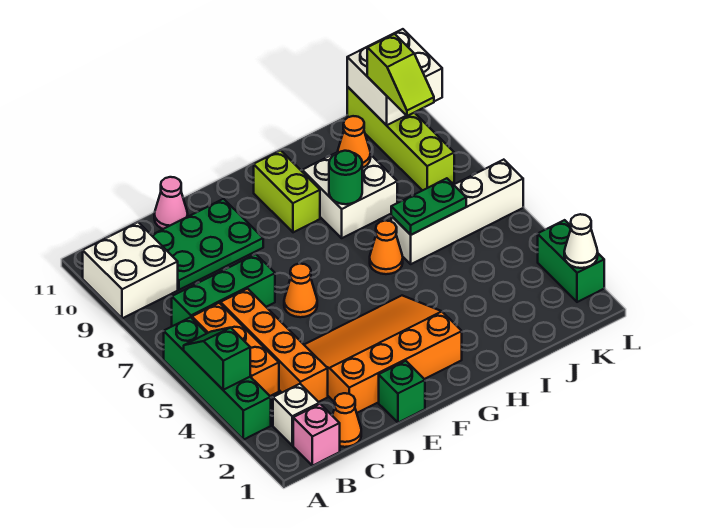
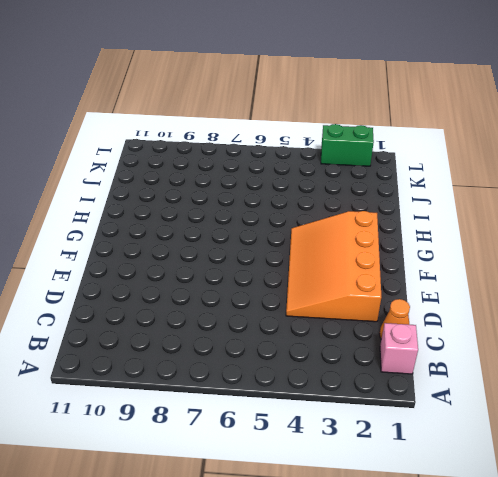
none -> green brick A3:A6 level 1
none -> white brick A9:B10 level 1
none -> white brick B2 level 1

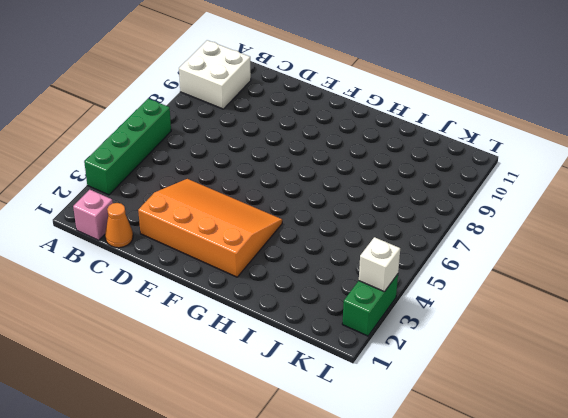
white brick L3 level 2 -> white brick B2 level 1
none -> orange brick B4:B6 level 1
none -> green brick B7:D7 level 1
none -> orange brick C3:C6 level 1

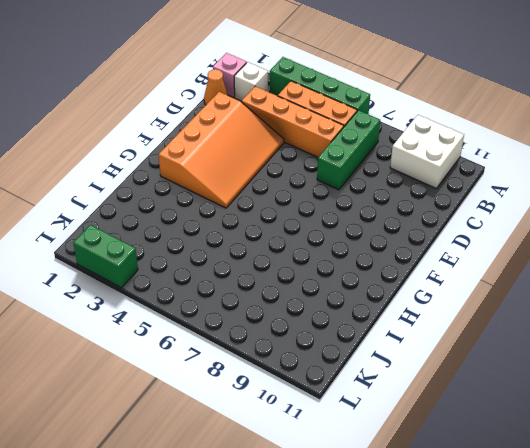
none -> green plate C9:E10 level 1
none -> pink cone D11 level 1
none -> green brick E1 level 1

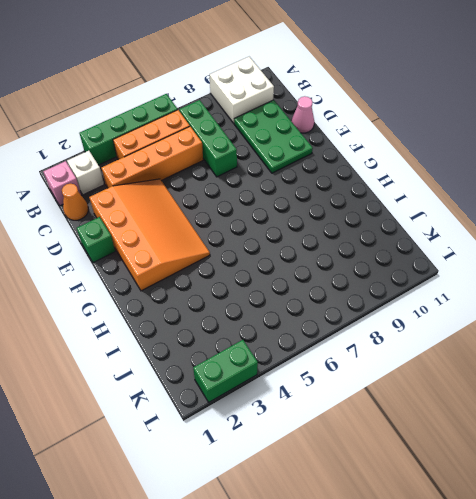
none -> orange cone E6 level 1
none -> lime brick G9:G10 level 1
none -> orange cone H6 level 1

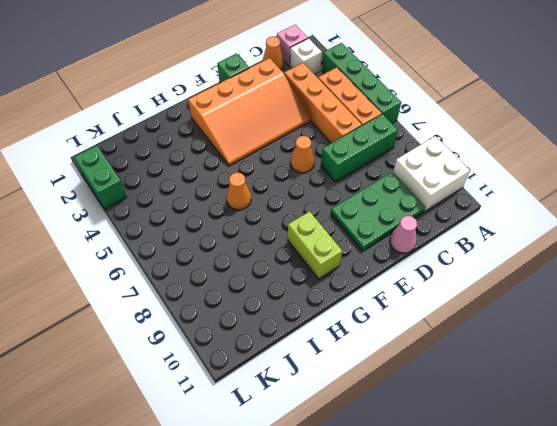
none -> white brick H8:I9 level 1
none -> white brick I6:L6 level 1
none -> lime brick K8:K11 level 1

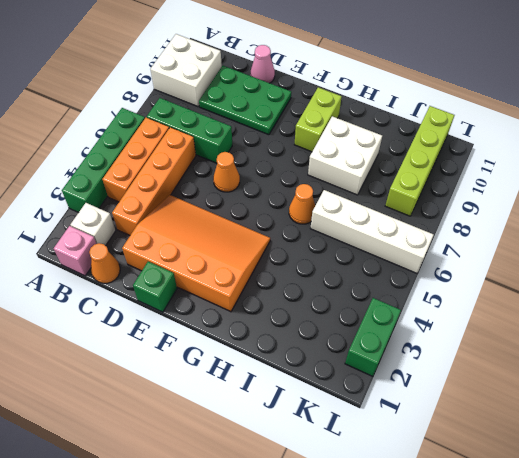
none -> green slope A4:A5 level 2 top 4
none -> green round brick H8 level 2
none -> green plate I6:J6 level 2

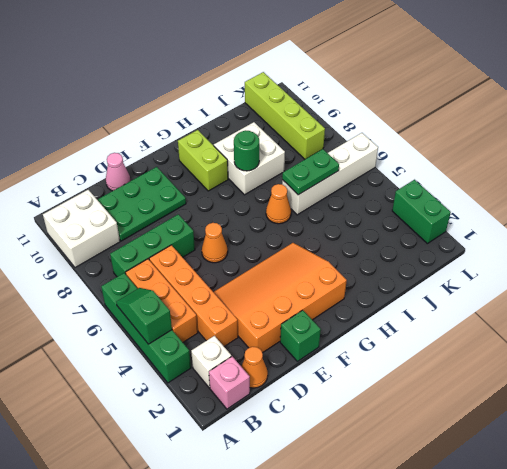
none -> orange cone I9 level 2
none -> white brick K10:L11 level 2
none -> white cone L2 level 2

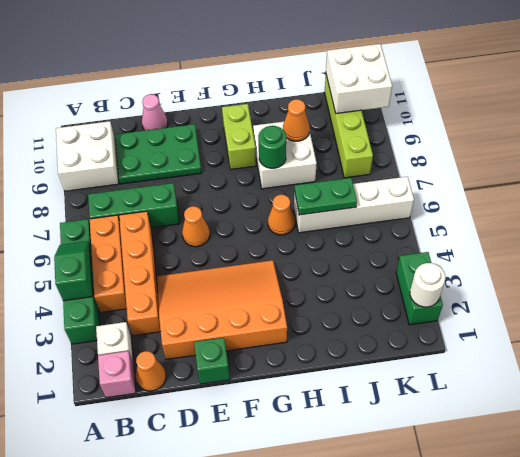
white round brick L2 level 2 -> white cone L2 level 2
none -> lime slope K9:K10 level 3 top 10

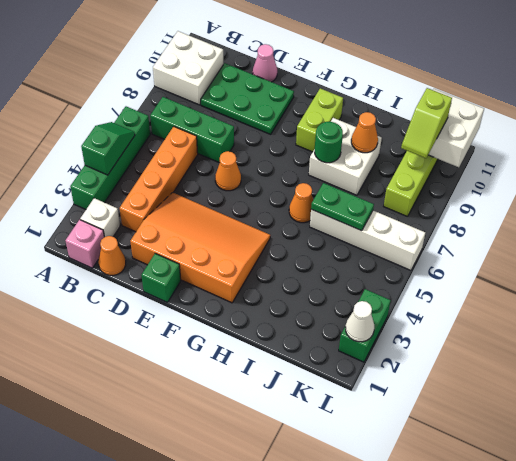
none -> orange brick B4:B6 level 1

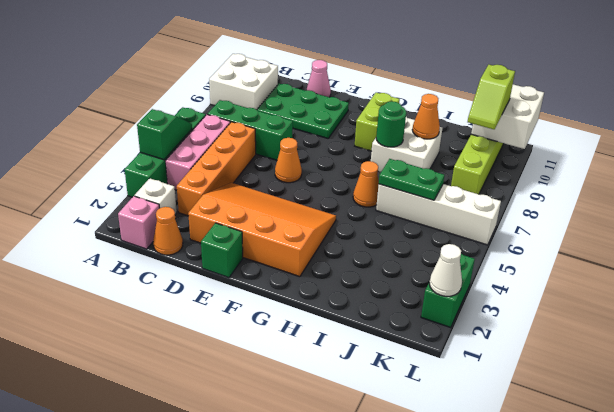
pink brick B4:B6 level 1 -> orange brick B4:B6 level 1

